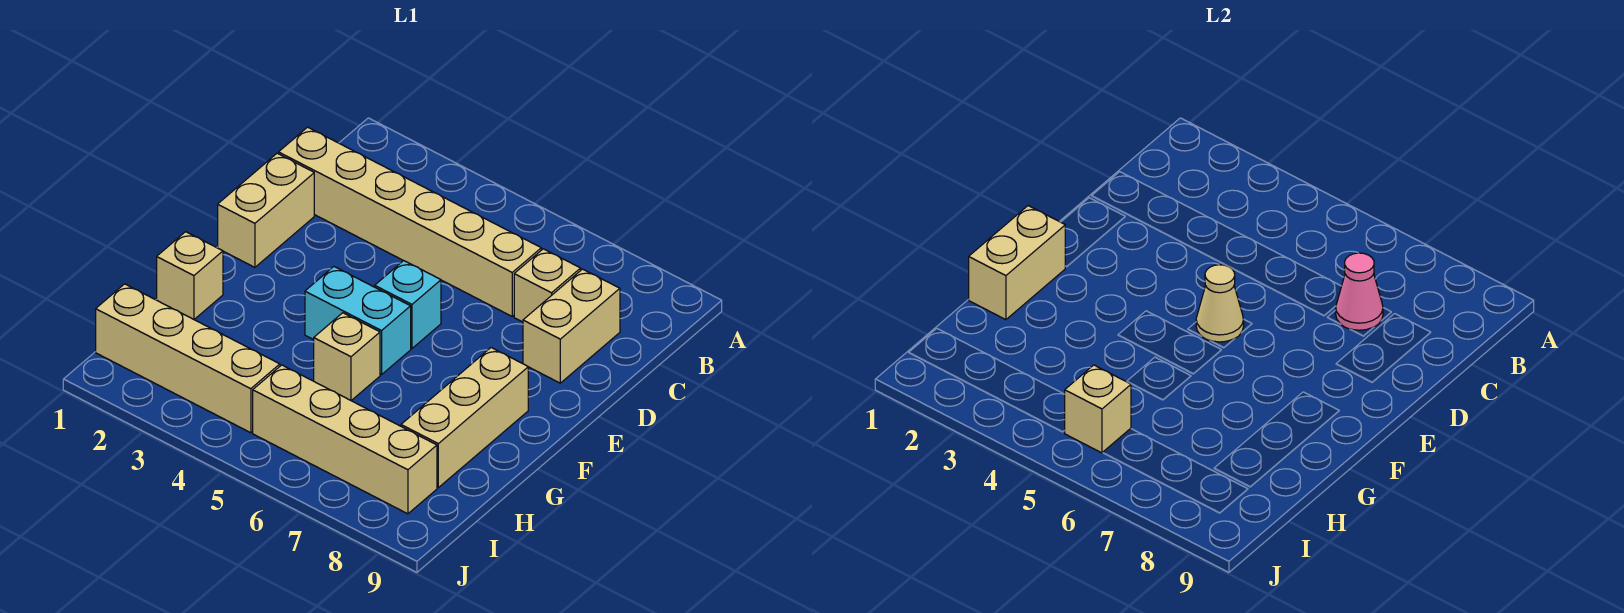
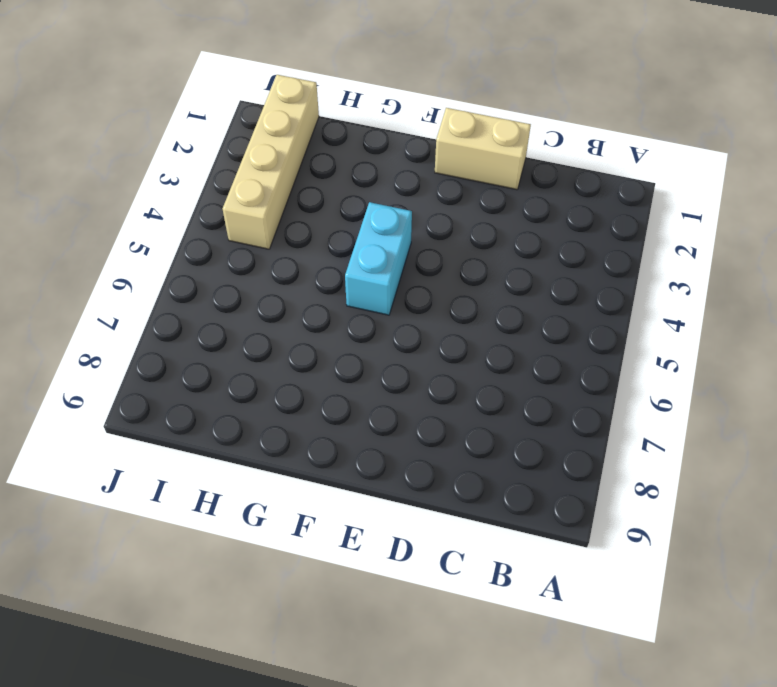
none -> tan brick C1:C6 level 1
none -> tan brick C7 level 1
none -> tan brick C8:D8 level 1

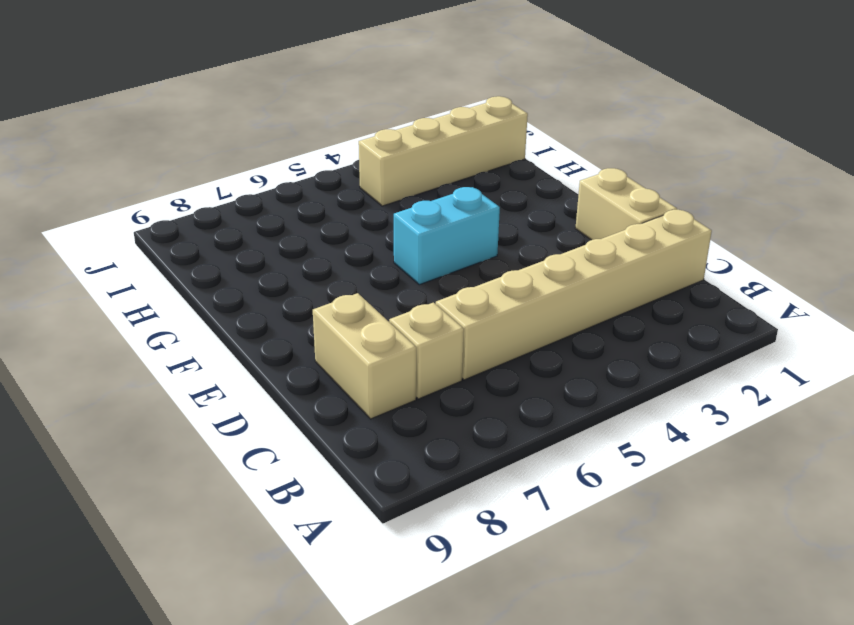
none -> cyan brick E5 level 1
none -> tan brick F8:H8 level 1
none -> tan brick G1 level 1

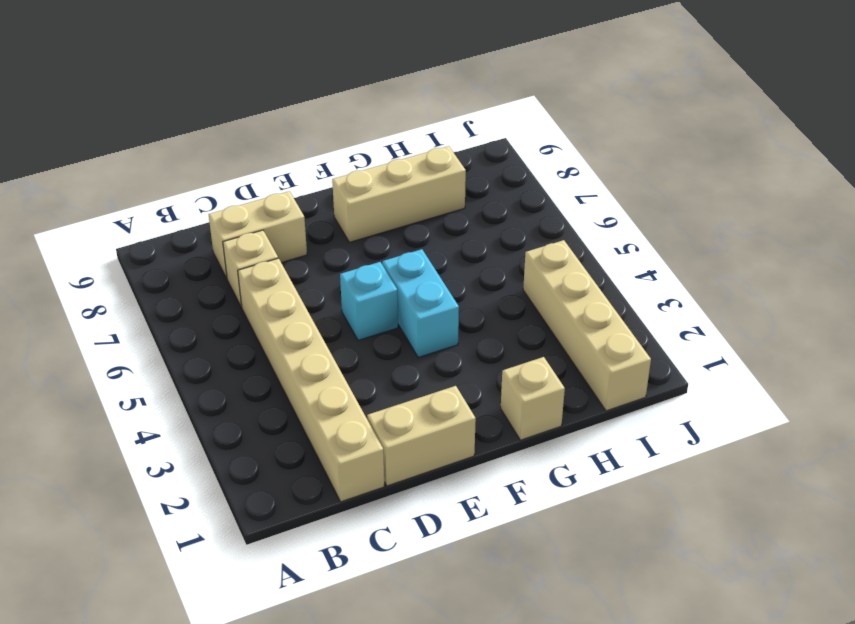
none -> tan brick G5 level 1
none -> tan brick I5:I8 level 1
none -> pink cone C7 level 2

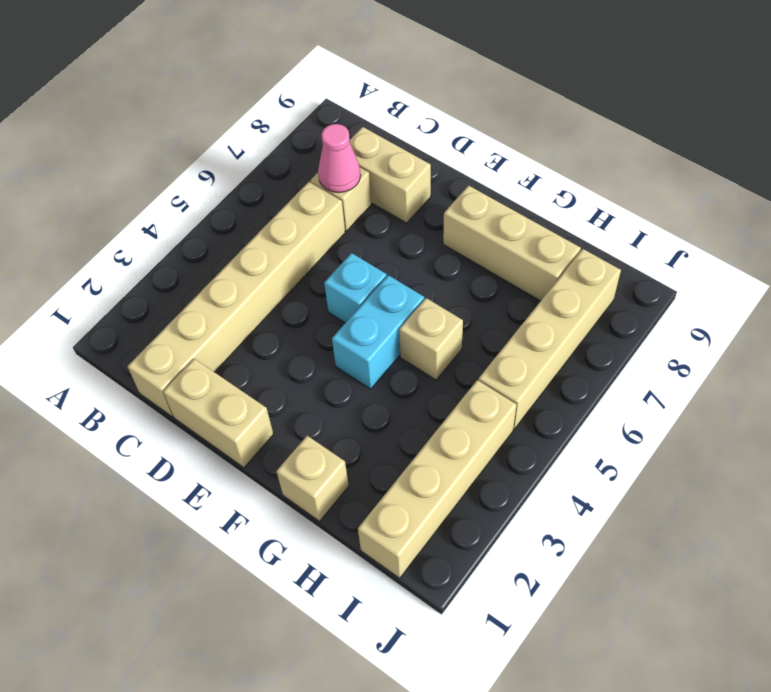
none -> tan cone E5 level 2
none -> tan brick F1:G1 level 2
none -> tan brick I5 level 2

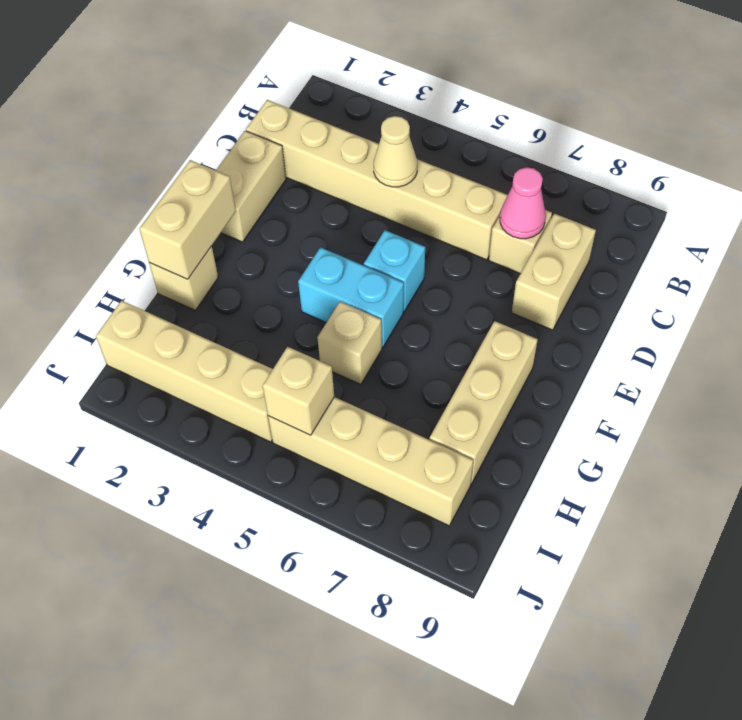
tan cone C4 level 2 -> tan cone E5 level 2

